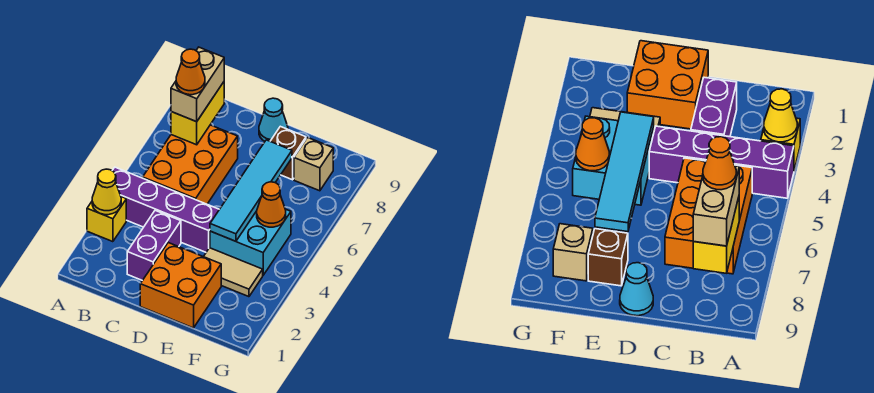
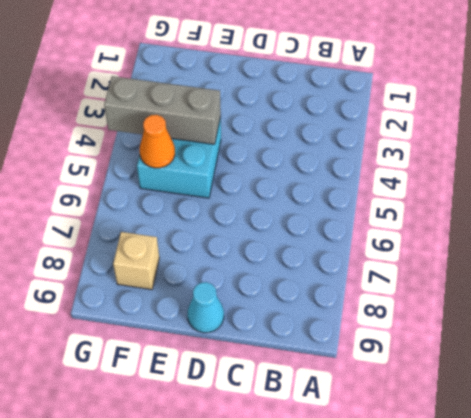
grey brick E4:G4 level 2 -> cyan tile E4:E7 level 2
none -> yellow brick A3 level 1
none -> purple brick A4:D4 level 1
none -> orange brick B5:C7 level 1

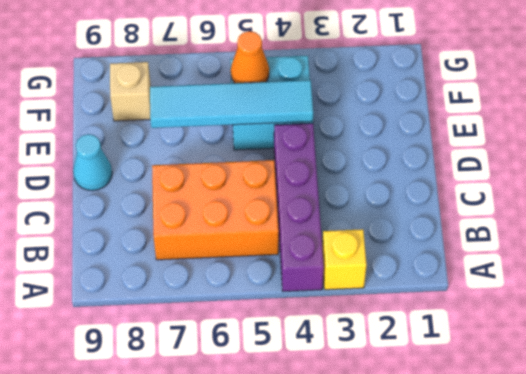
none -> purple brick C2:C3 level 1
none -> orange brick D1:E2 level 1
none -> tan tile E3:F3 level 1

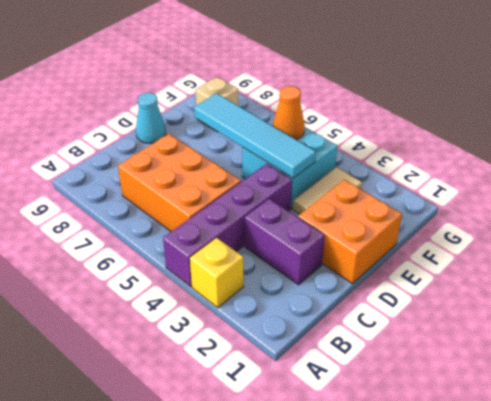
none -> brown brick E8 level 1
none -> yellow cone A3 level 2
none -> yellow brick B7:B8 level 2

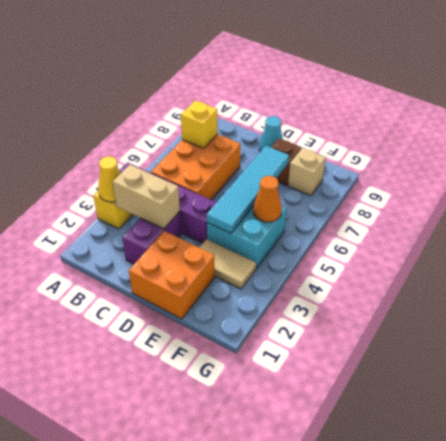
tan brick B3:C3 level 2 -> tan brick B7:B8 level 3
yellow brick B7 level 2 -> yellow brick B7:B8 level 2
none -> orange cone B7 level 4

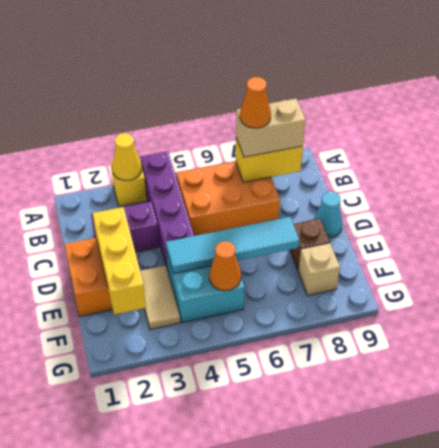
yellow brick D2:F2 level 2 -> none

